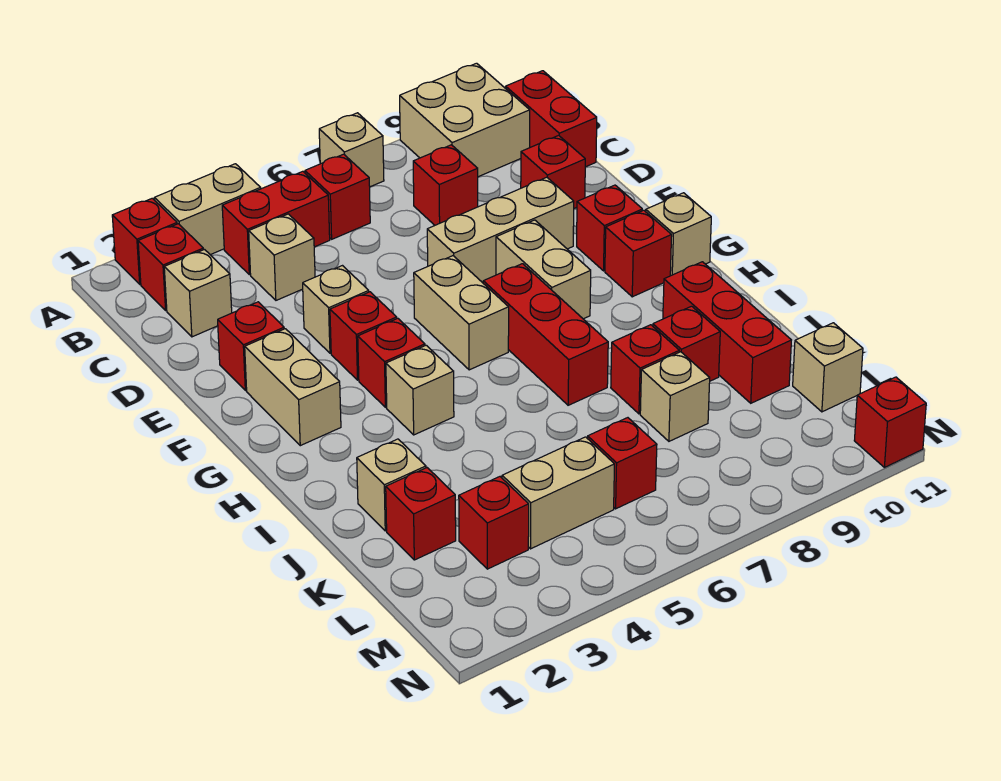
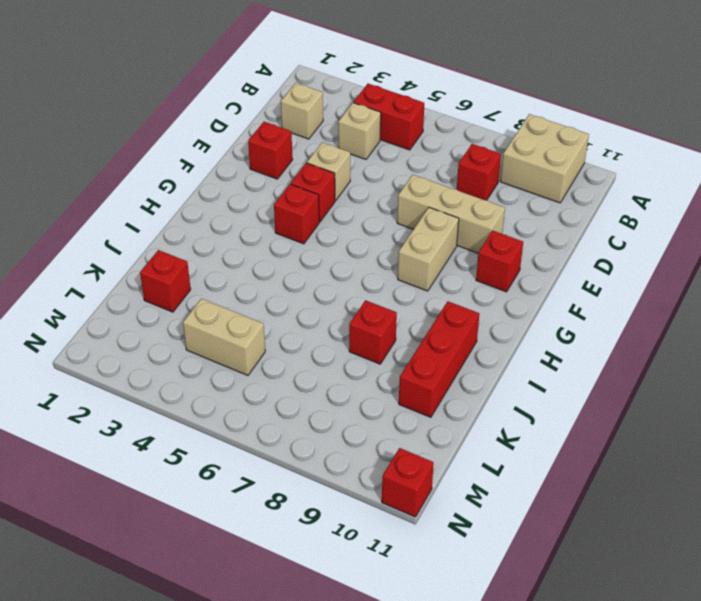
none -> red brick A2 level 1
none -> tan brick A3:A4 level 1
none -> tan brick A7 level 1
none -> red brick B2 level 1

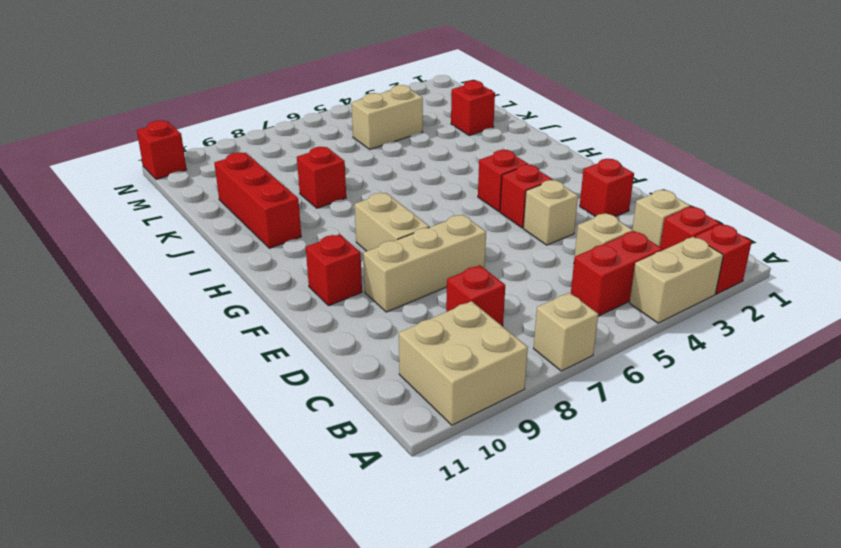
none -> red brick B6 level 1
none -> red brick B11:C11 level 1
none -> red brick D10 level 1
none -> tan brick F2:G2 level 1

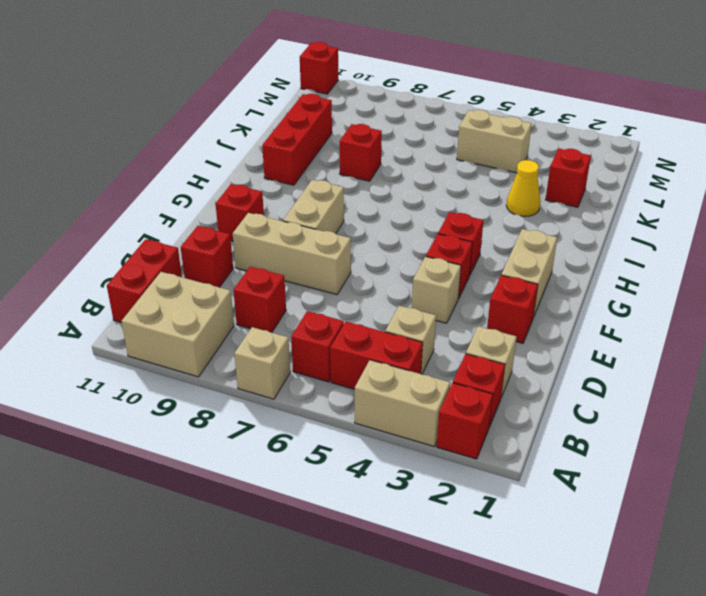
yellow cone J3 level 1 -> none
none -> tan brick F6:G6 level 1
none -> red brick G7:I7 level 1
none -> red brick G10 level 1
none -> tan brick G11 level 1

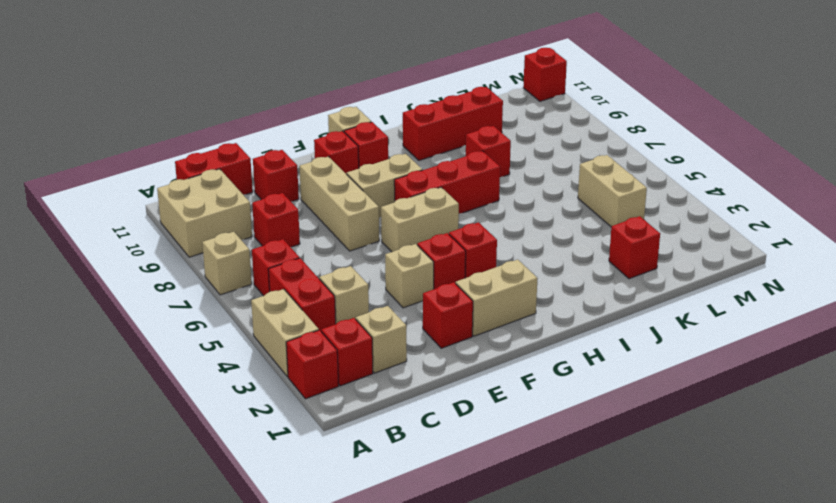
none -> tan brick H4 level 1
none -> tan brick J2 level 1
none -> red brick J9 level 1
none -> tan brick K8 level 1

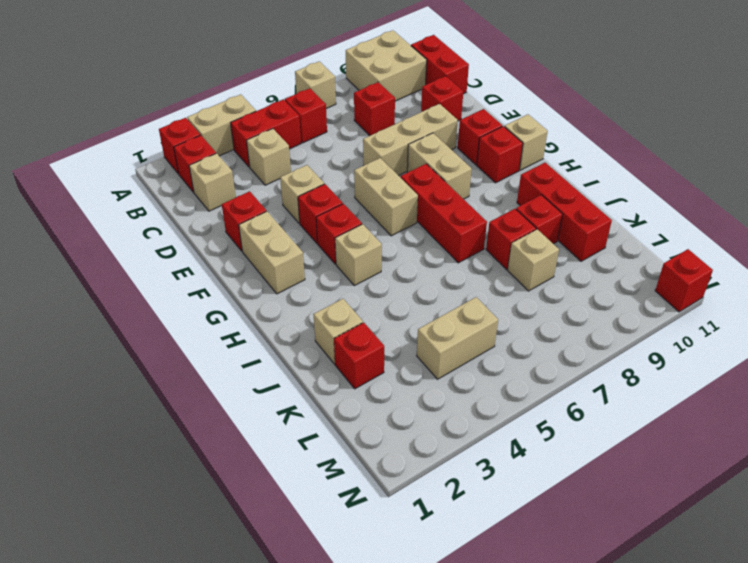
none -> red brick L3 level 1
none -> red brick L6 level 1
none -> tan brick L11 level 1

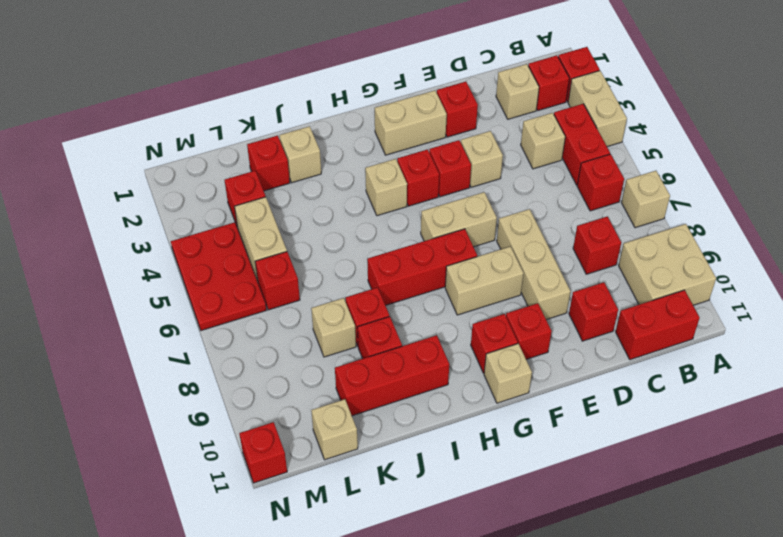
red plate M4:N6 level 1 -> none

